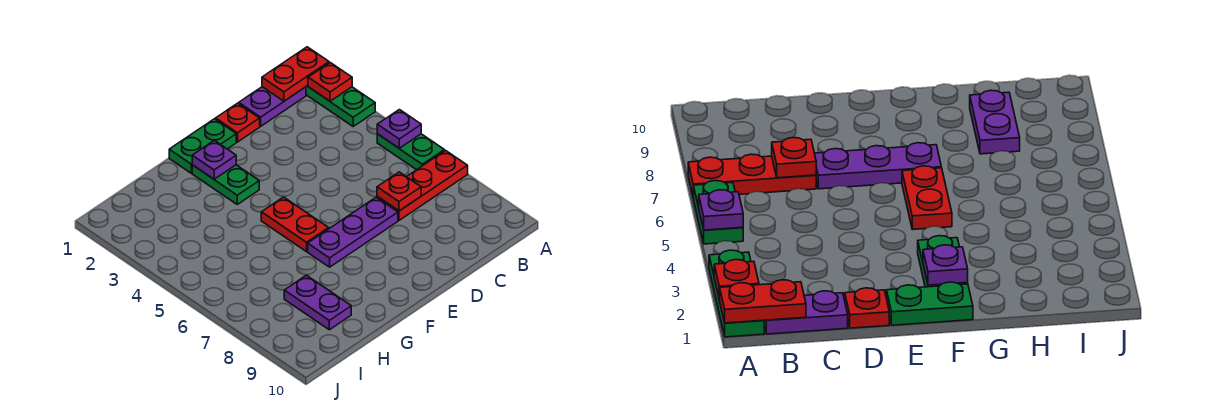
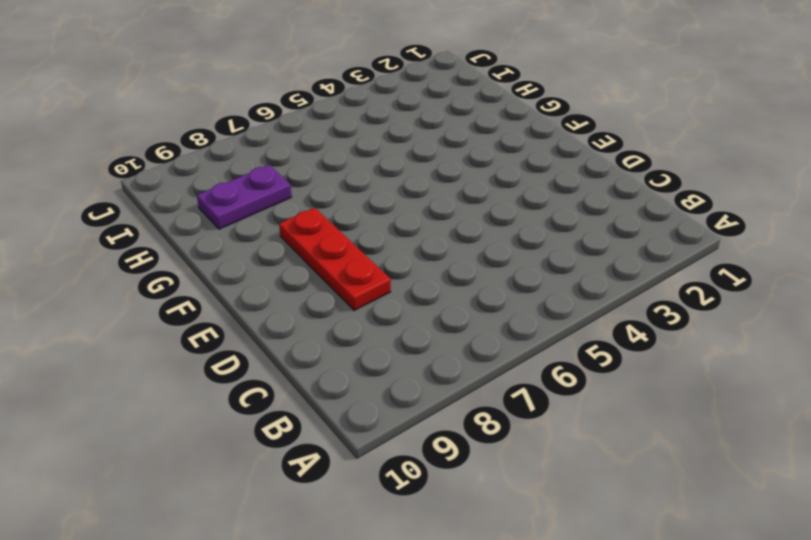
red plate D8:F8 level 1 -> red plate A7:C7 level 1
none -> green plate A1:A3 level 1
none -> green plate A5:A6 level 1
none -> purple plate B1:C1 level 1

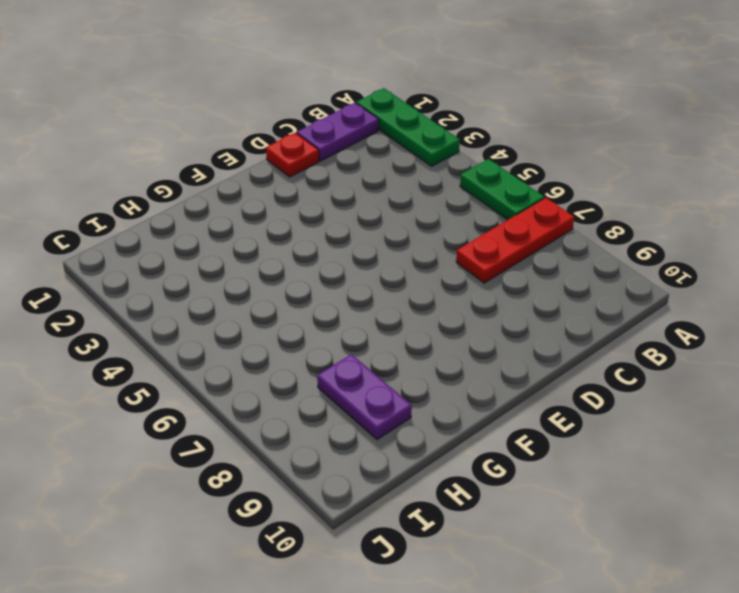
none -> purple plate D7:F7 level 1
none -> green plate E1:F1 level 1
none -> green plate F2:F3 level 1

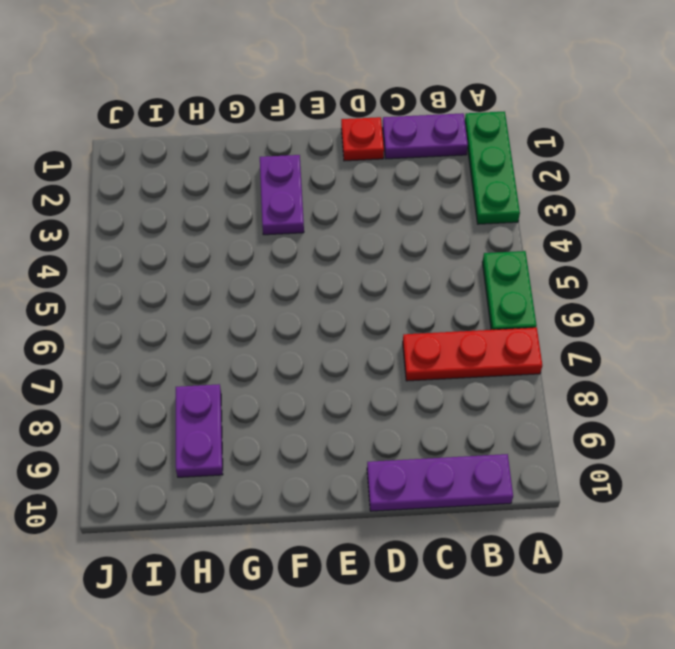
purple plate B10:D10 level 1 -> purple plate D7:F7 level 1
purple plate F2:F3 level 1 -> green plate F2:F3 level 1
none -> green plate E1:F1 level 1
none -> red plate F5:F6 level 1
none -> red plate A1:B1 level 2

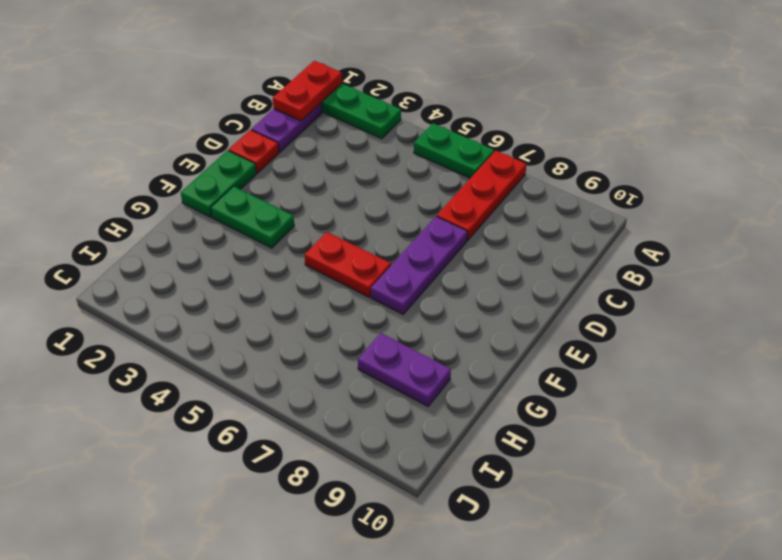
none -> red plate A2 level 2
none -> purple plate A5 level 2
none -> red plate C7 level 2

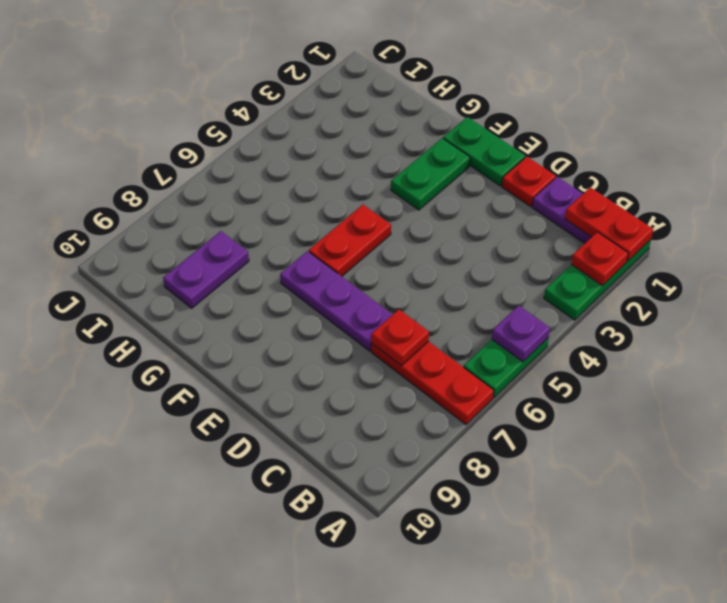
none -> purple plate F2 level 2

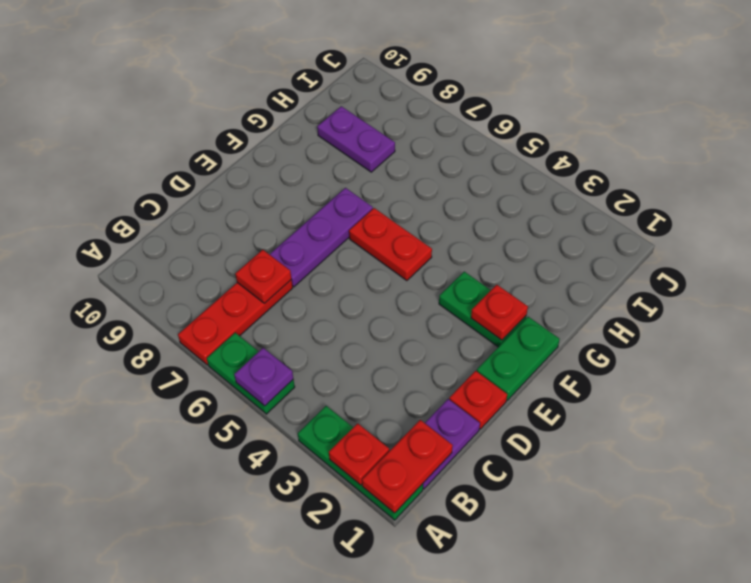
red plate F2 level 2 -> purple plate F2 level 2

